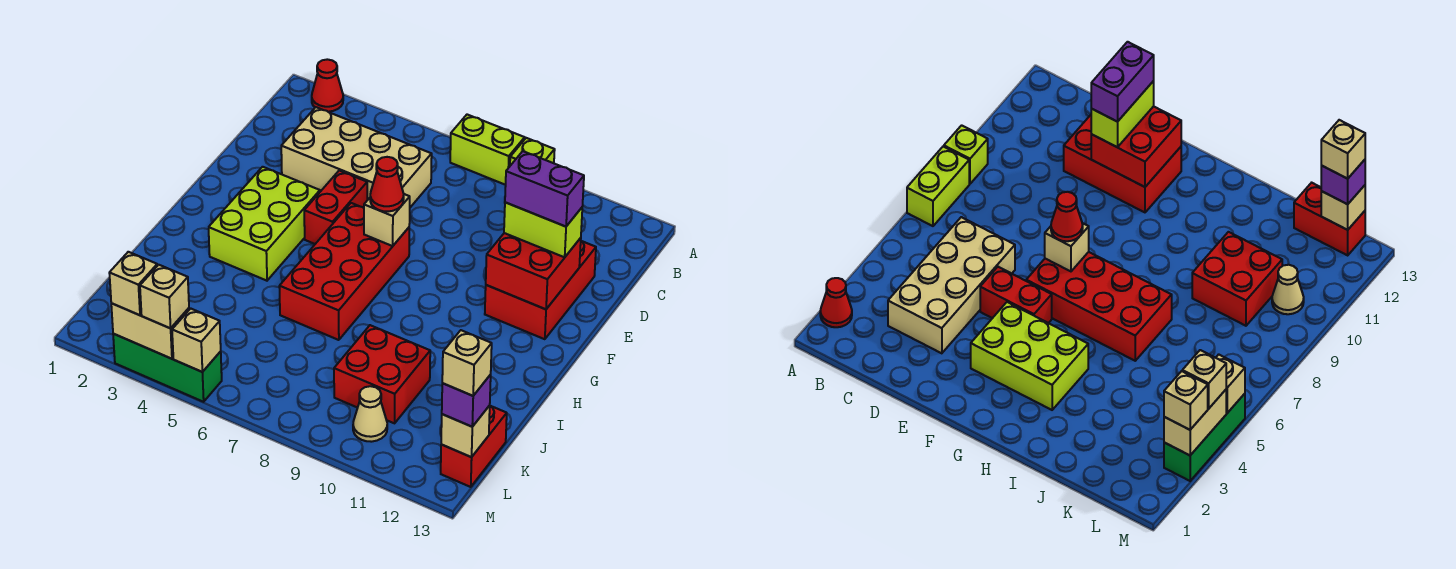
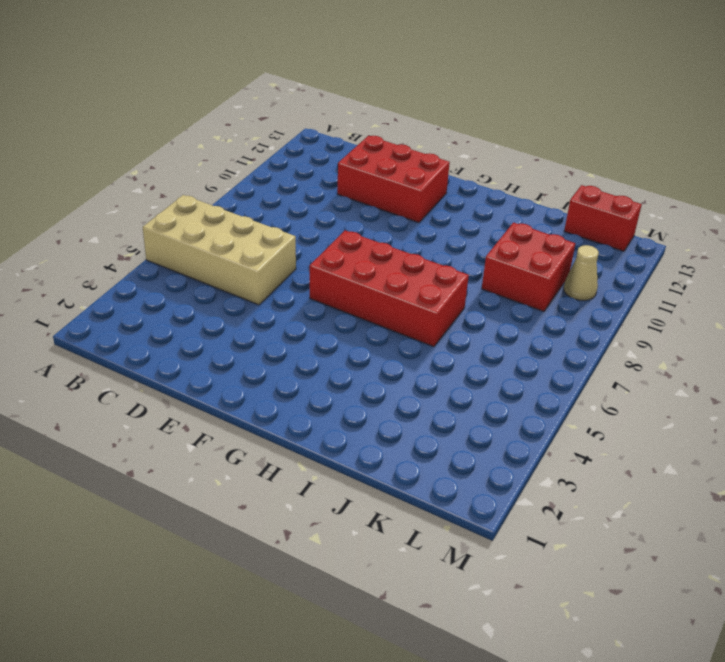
tan brick A5:D6 level 1 -> tan brick C3:D6 level 1
none -> red cone A2 level 1
none -> lime brick A7:A8 level 1
none -> lime brick A9 level 1

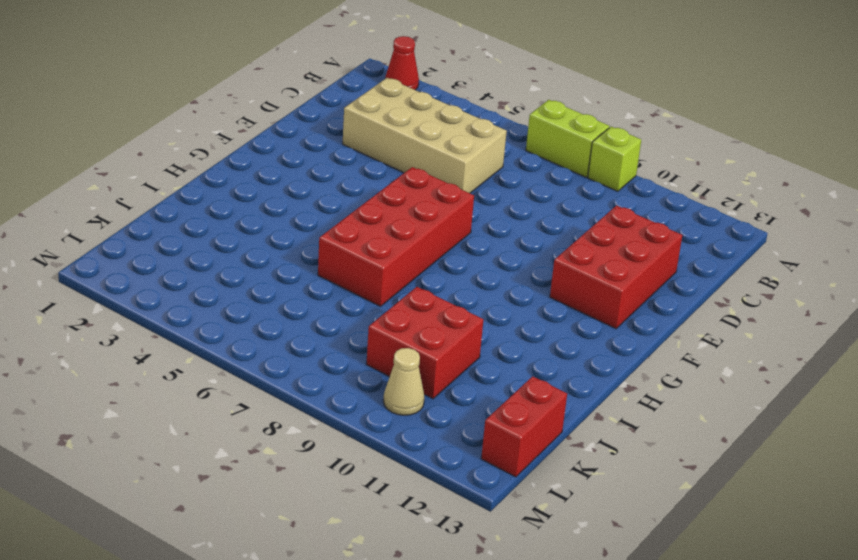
none -> red brick E5:F5 level 1
none -> lime brick F3:H4 level 1
none -> green brick M3:M5 level 1

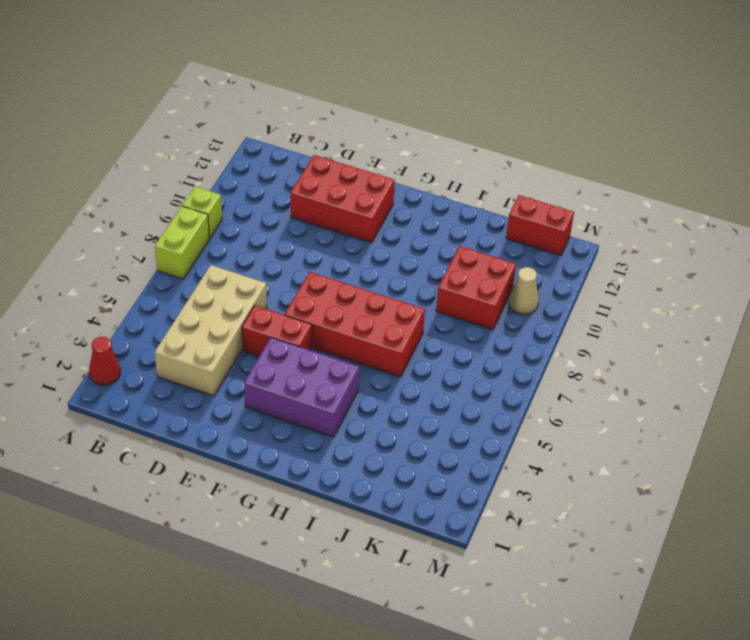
purple brick F3:H4 level 1 -> lime brick F3:H4 level 1
none -> green brick M3:M5 level 1
none -> red brick E11:F12 level 2
none -> tan brick F7 level 2

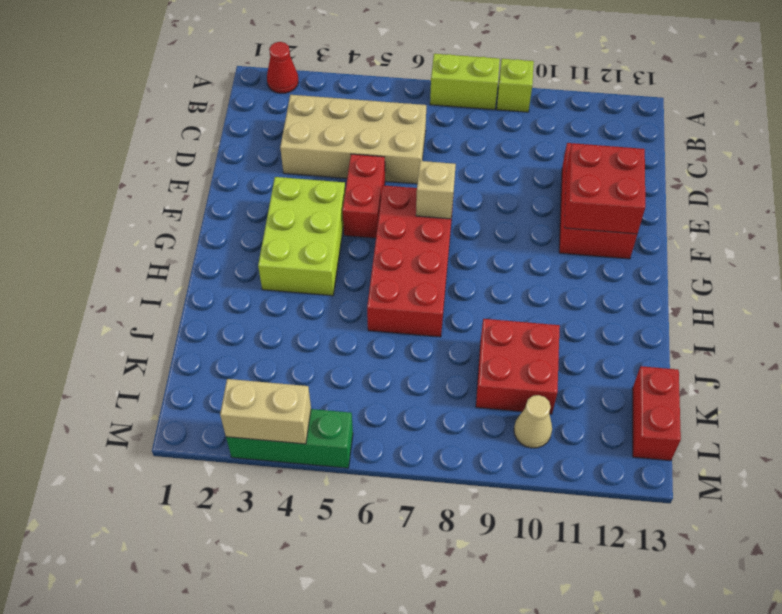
none -> tan brick L13 level 2
none -> tan brick M5 level 2
none -> lime brick E11:E12 level 3

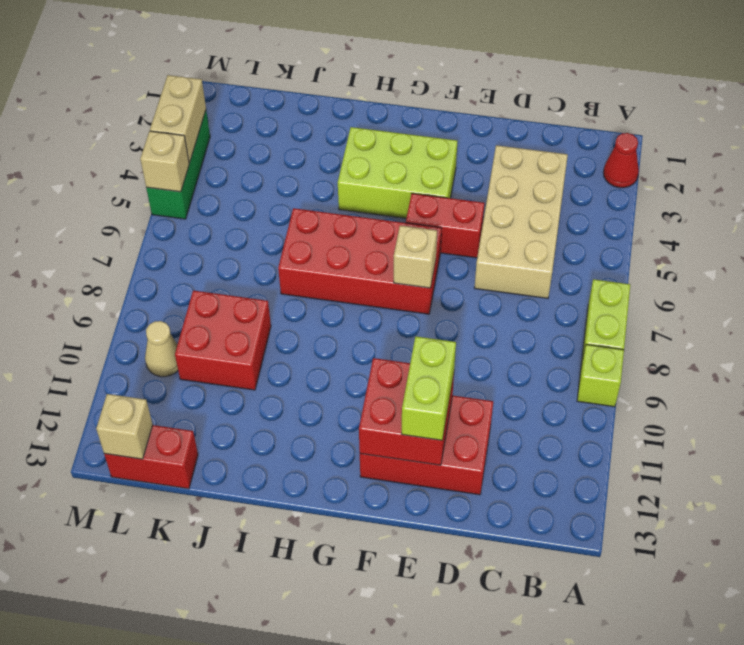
none -> red cone F7 level 3
none -> purple brick L13 level 3
none -> tan brick M3 level 3

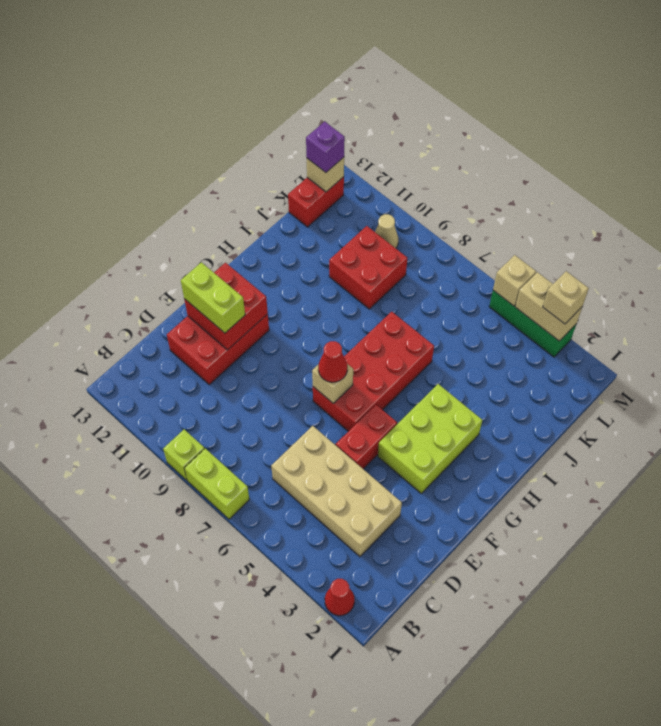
none -> tan brick M4 level 3
none -> purple brick E11:E12 level 4
none -> tan brick L13 level 4

